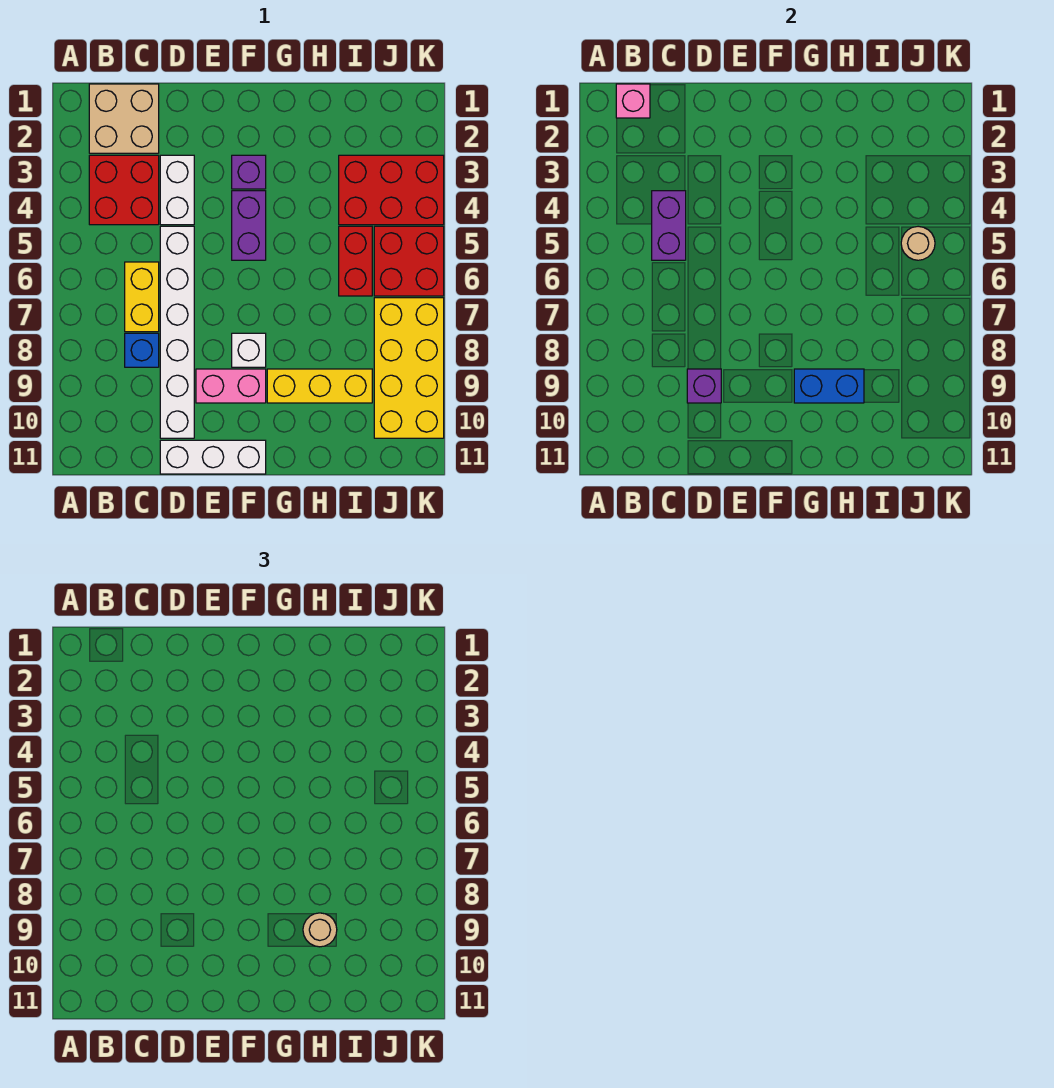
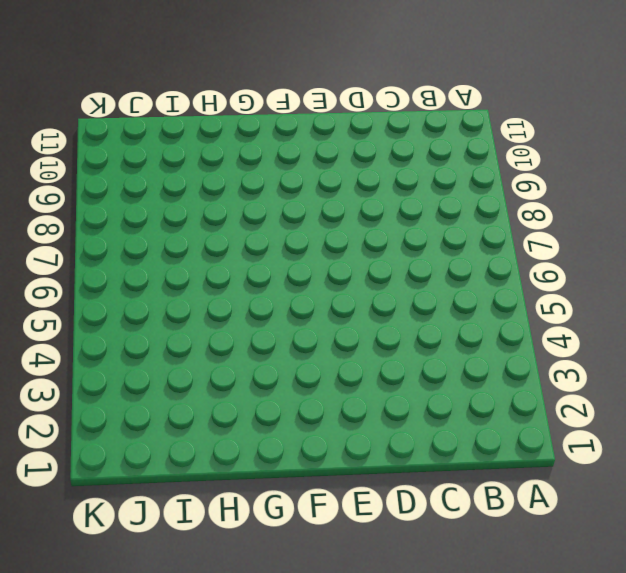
none -> tan brick B1:C2 level 1
none -> red brick B3:C4 level 1
none -> yellow brick C6:C7 level 1

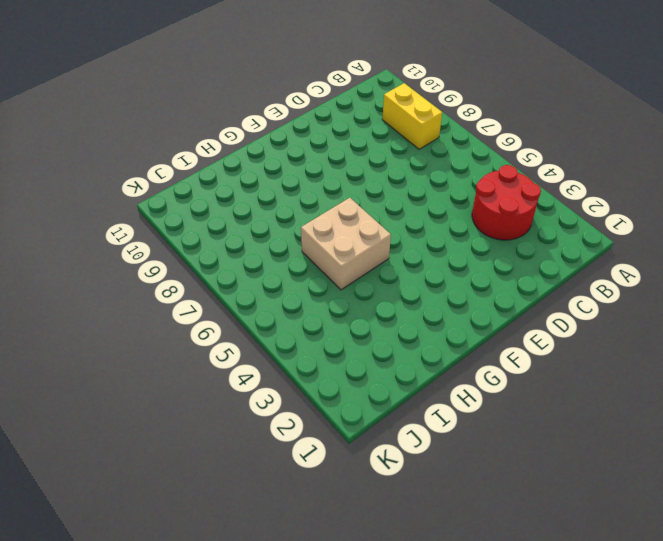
red round brick B3:C4 level 1 -> red brick B3:C4 level 1
yellow brick B8:B9 level 1 -> yellow brick C6:C7 level 1
tan brick G5:H6 level 1 -> tan brick B1:C2 level 1
none -> blue brick C8 level 1
none -> white brick D3:D4 level 1
none -> white brick D5:D10 level 1

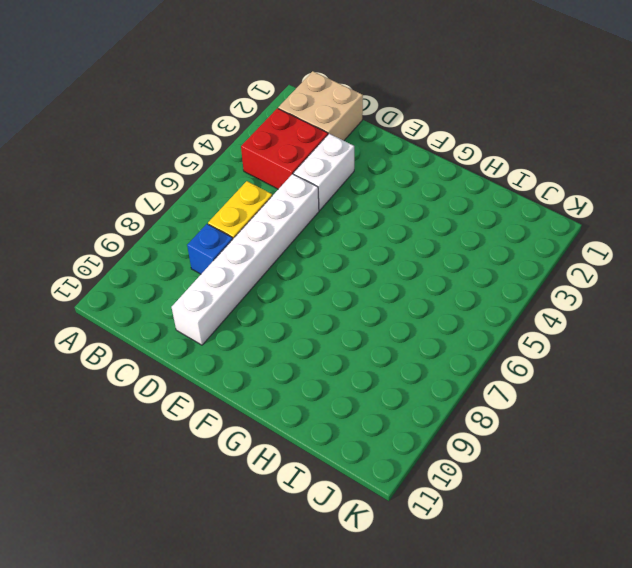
none -> white brick D11:F11 level 1
none -> pink brick E9:F9 level 1
none -> purple brick F3 level 1

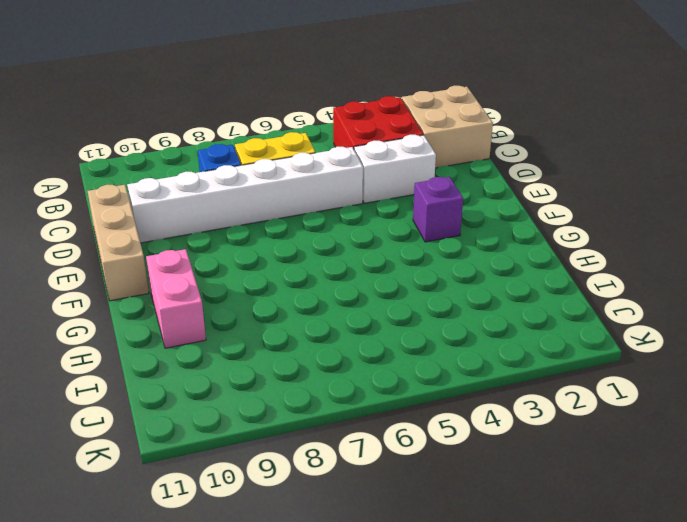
tan brick D11:F11 level 1 -> white brick D11:F11 level 1
pink brick G10:H10 level 1 -> pink brick E9:F9 level 1
none -> purple brick F4:F5 level 1
none -> white brick F8 level 1
none -> yellow brick G9:I9 level 1

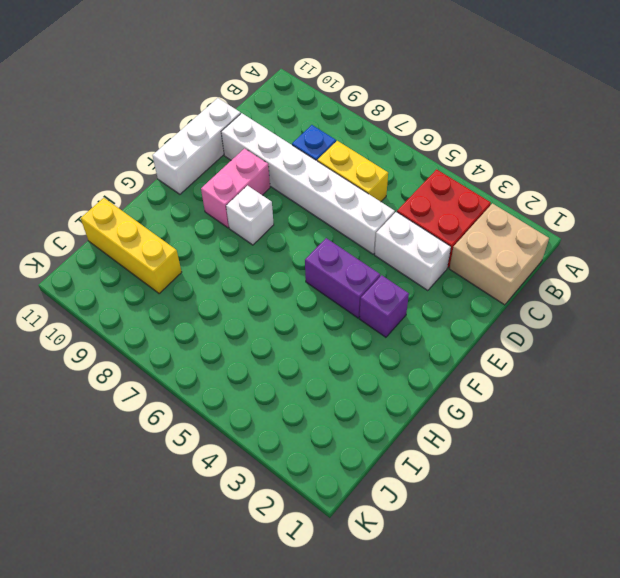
yellow brick I9:I11 level 1 -> yellow brick G9:I9 level 1
none -> red brick I3:K4 level 1
none -> red brick I5:I6 level 1
none -> red brick J5:K6 level 1

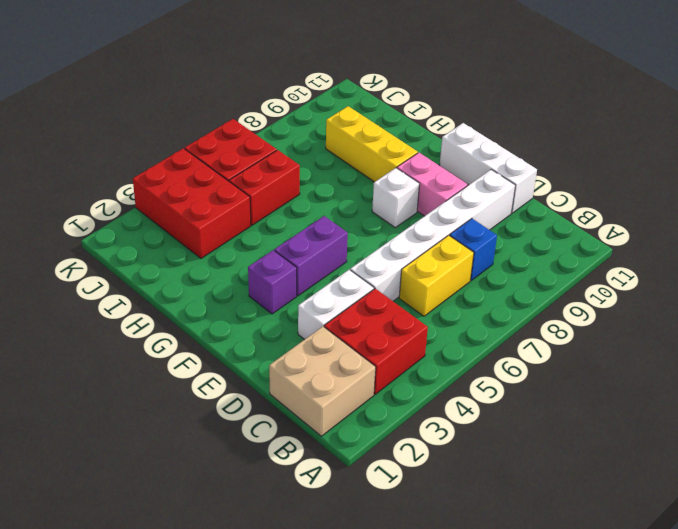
none -> yellow brick J7:K10 level 1
none -> pink brick B1 level 2
none -> purple brick C4:C5 level 2

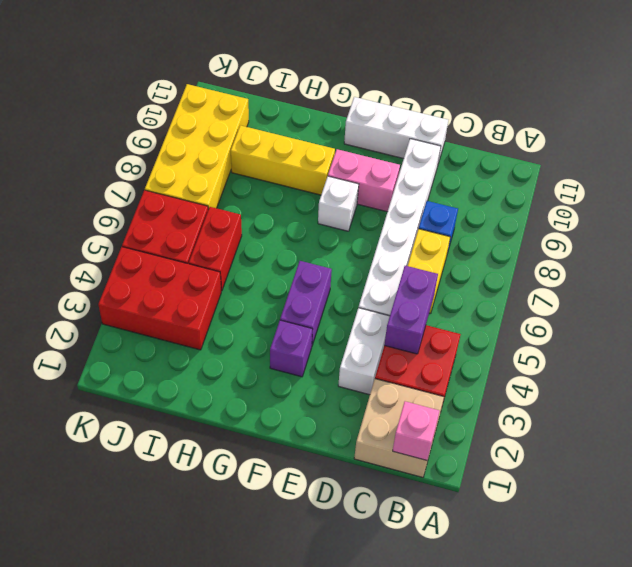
none -> purple brick D9 level 2
none -> blue brick G9:H9 level 2
none -> tan round brick J5 level 2

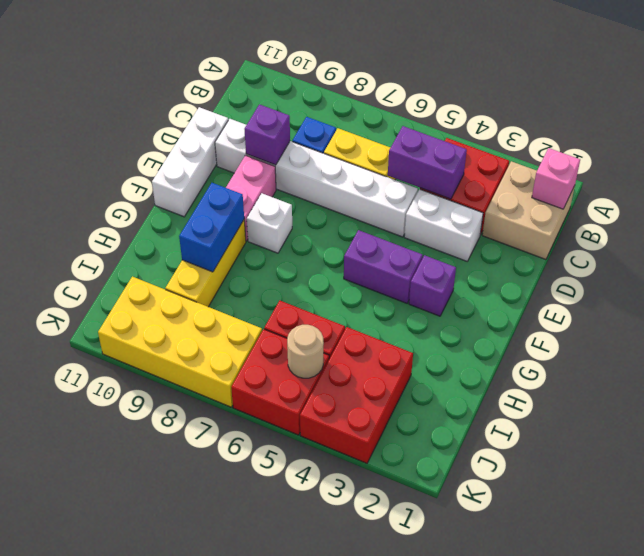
none -> tan round brick H9 level 3

